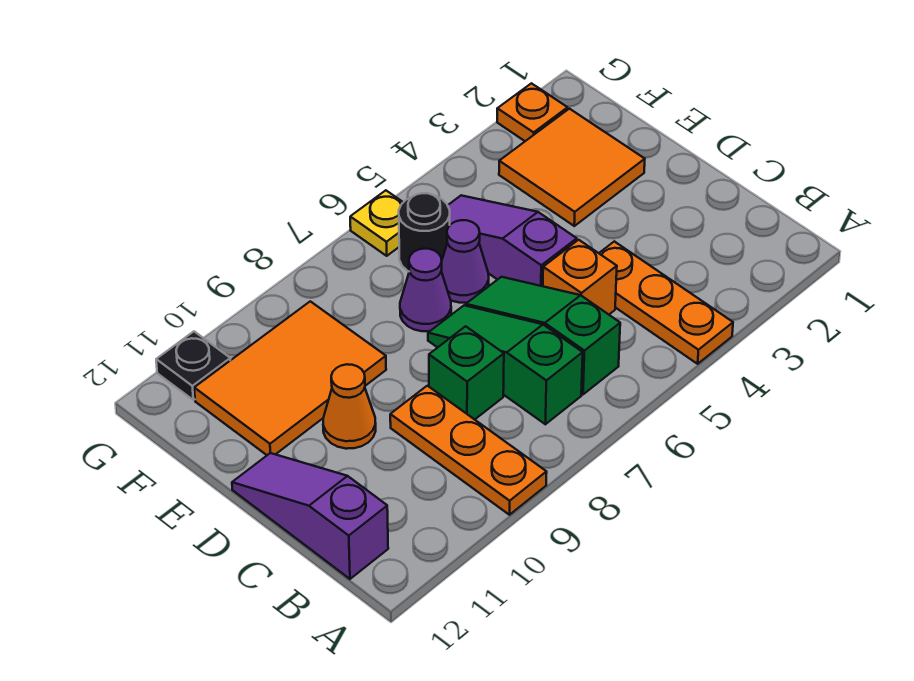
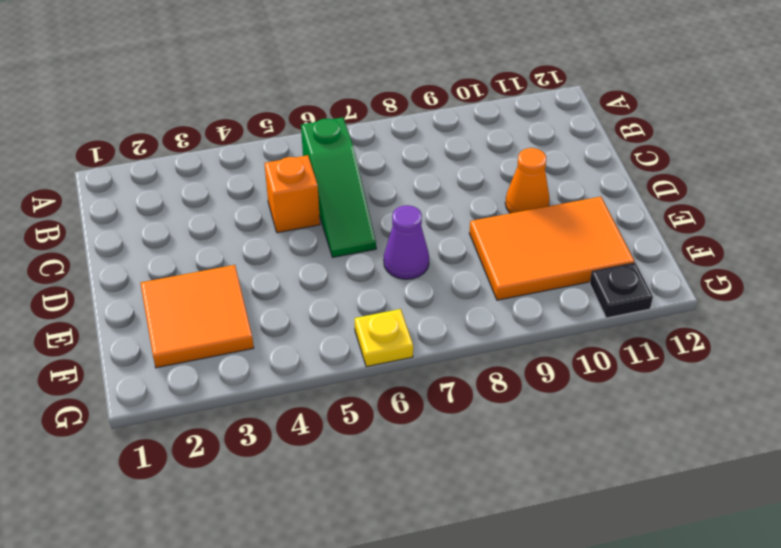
none -> orange plate A4:C4 level 1
none -> orange plate A9:C9 level 1
none -> green slope B7:D7 level 1 top B

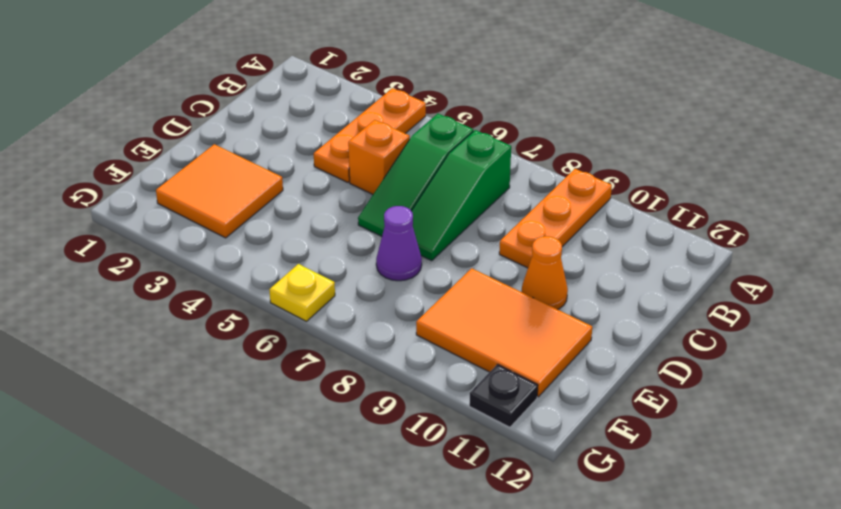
none -> purple slope B12:D12 level 1 top B
none -> green brick C8 level 1
none -> purple slope D5:F5 level 1 top D

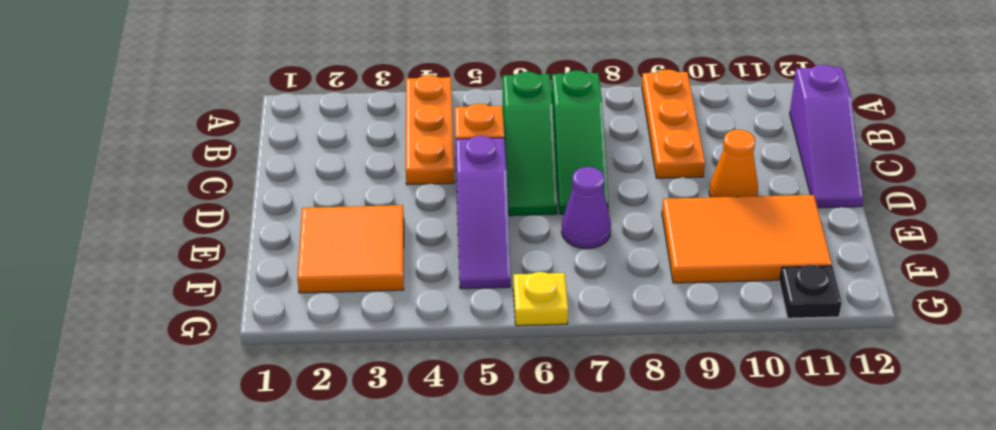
none -> green brick C8 level 1
none -> purple cone E6 level 1
none -> black round brick F6 level 1

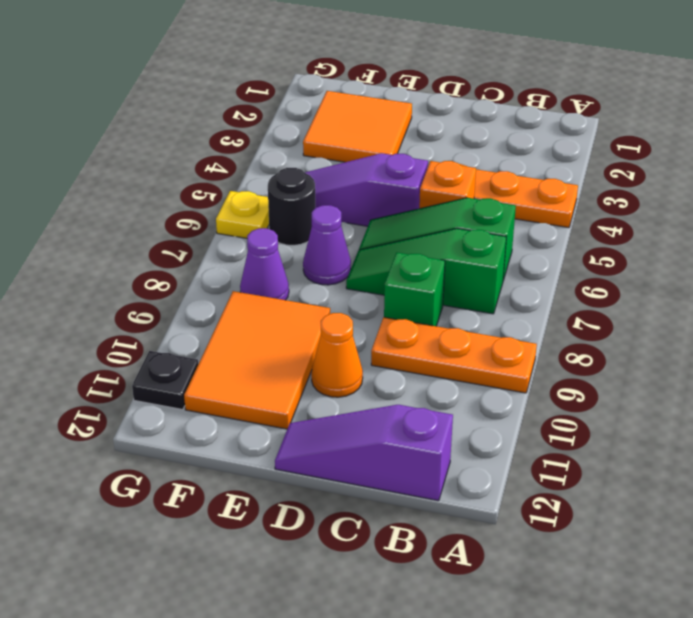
purple cone F8 level 1 -> purple cone E6 level 1
none -> orange plate G2 level 1

